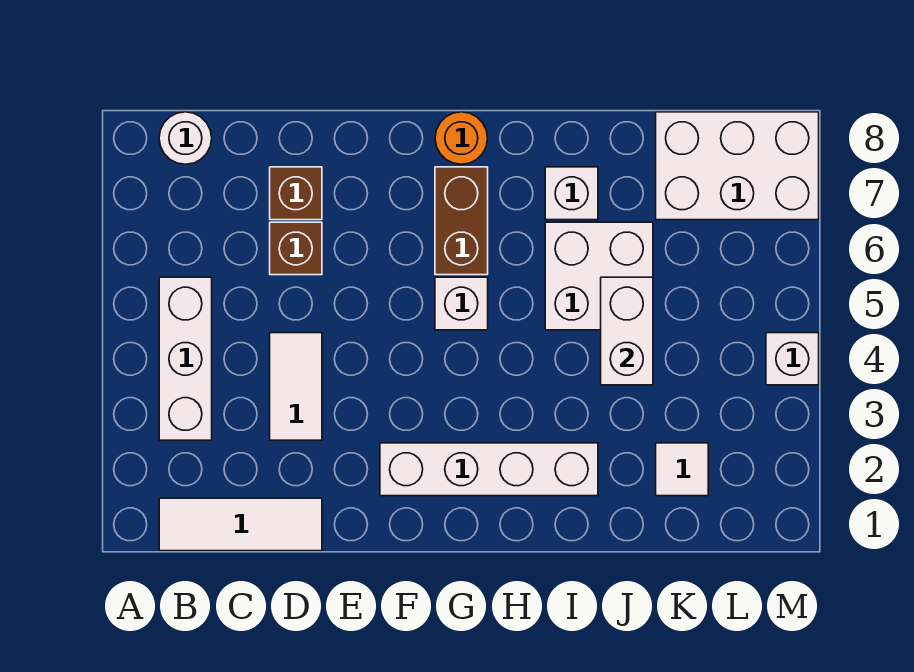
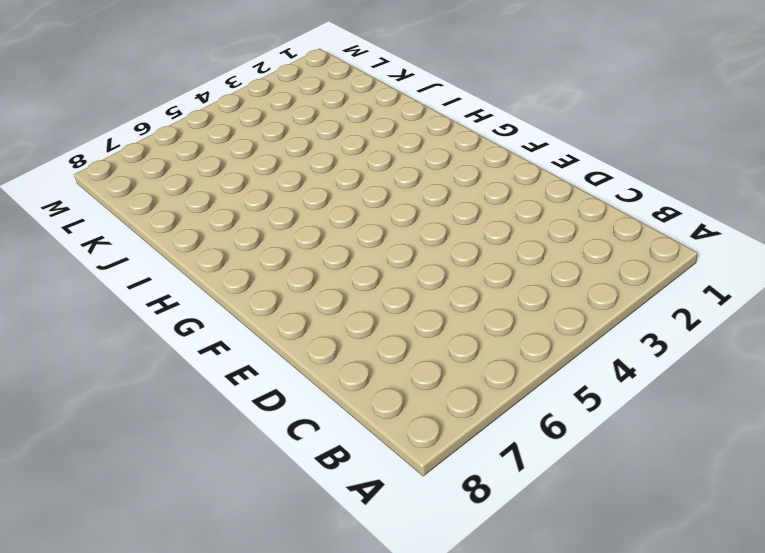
none -> white tile B1:D1 level 1
none -> white brick B3:B5 level 1
none -> white round brick B8 level 1

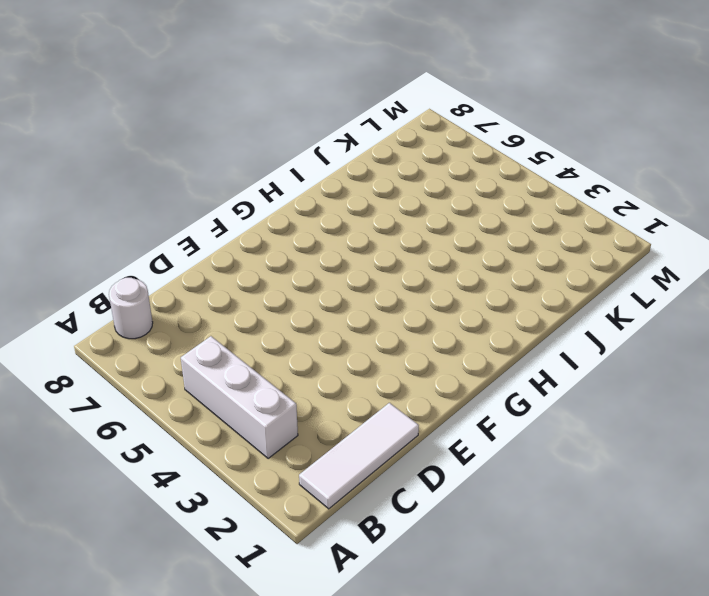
none -> white tile D3:D4 level 1
none -> brown brick D6 level 1
none -> brown brick D7 level 1

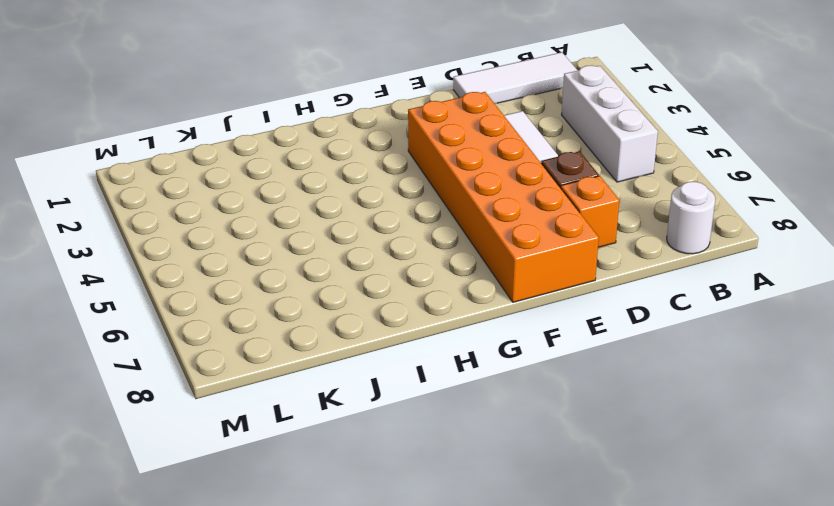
orange brick D7 level 1 -> brown brick D7 level 1
orange brick E3:F8 level 1 -> none
none -> white brick F2:I2 level 1
none -> white brick G5 level 1
none -> brown brick G6:G7 level 1

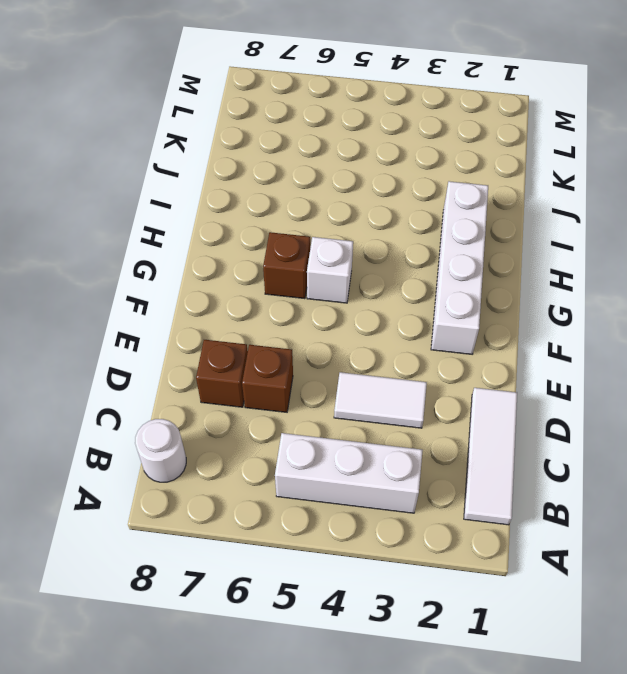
brown brick G6 level 1 -> brown brick G6:G7 level 1
none -> orange round brick G8 level 1
none -> white brick I5:J6 level 1
none -> white brick I7 level 1

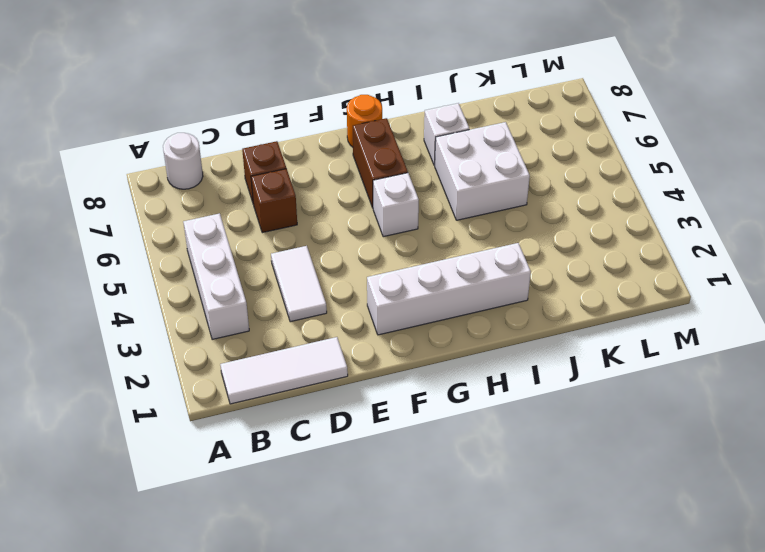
none -> white tile K2 level 1
none -> white brick K7:M8 level 1
none -> white brick M4 level 1

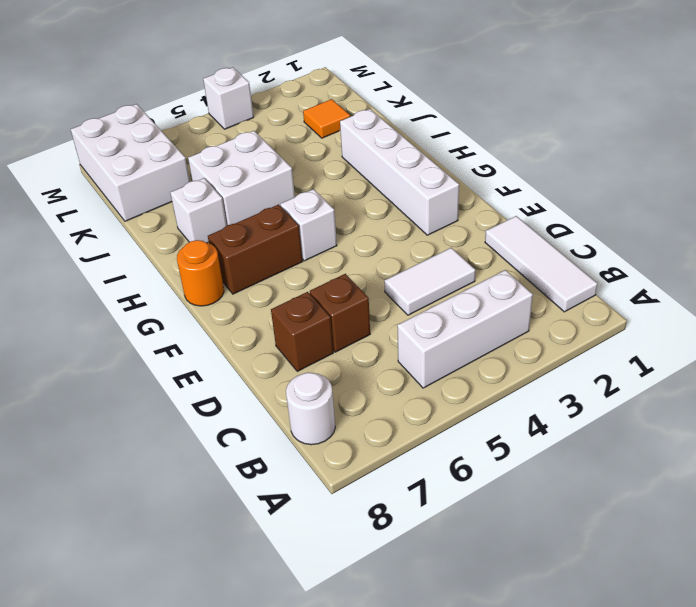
orange tile K2 level 1 -> white tile K2 level 1
none -> white brick J4:J5 level 2

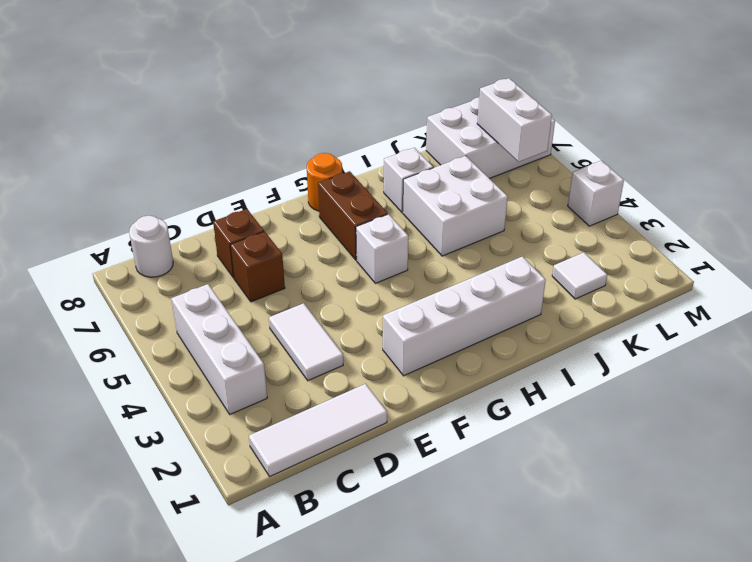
white brick L6:L7 level 2 -> white brick J4:J5 level 2

